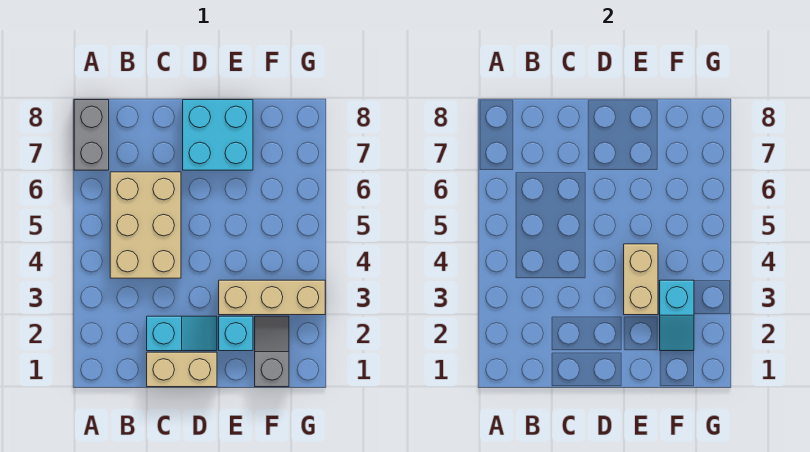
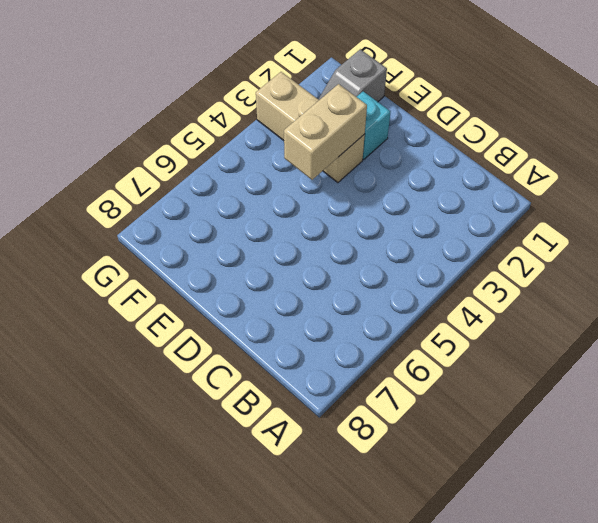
none -> grey brick A7:A8 level 1
none -> tan brick B4:C6 level 1

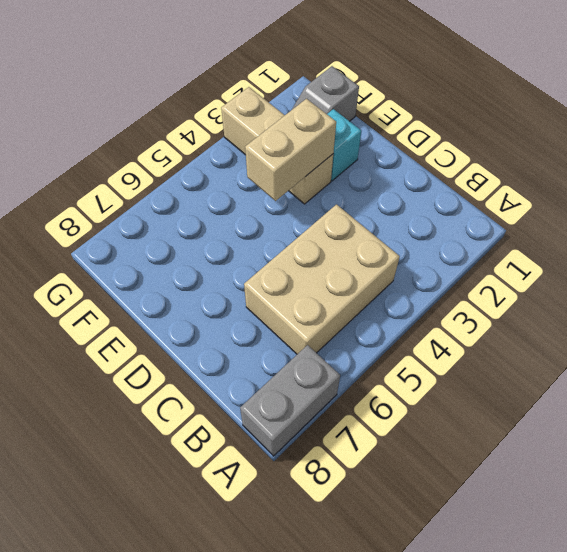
none -> tan brick C1:D1 level 1
none -> cyan slope C2:D2 level 1 top C

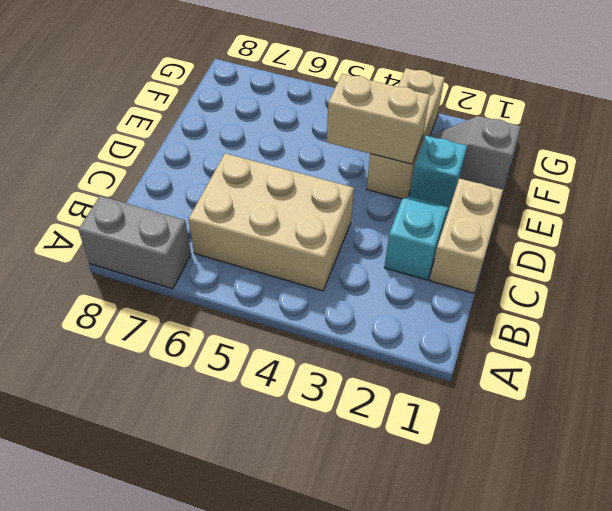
none -> cyan brick D7:E8 level 1
none -> cyan slope F2:F3 level 2 top 3

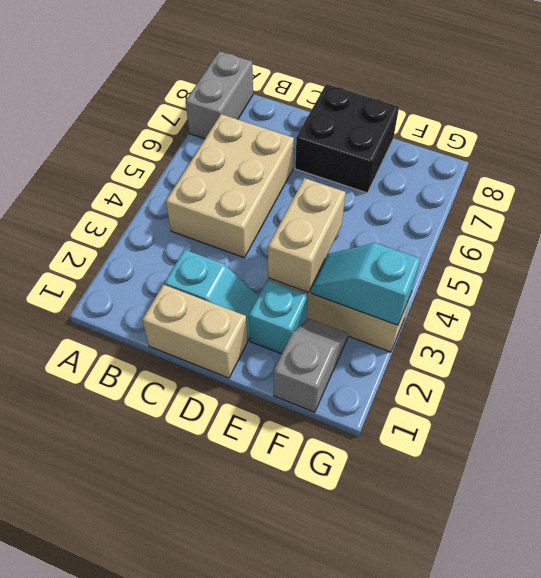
black brick D7:E8 level 1 -> cyan brick D7:E8 level 1
cyan slope F3:G3 level 2 top G -> cyan slope F2:F3 level 2 top 3

